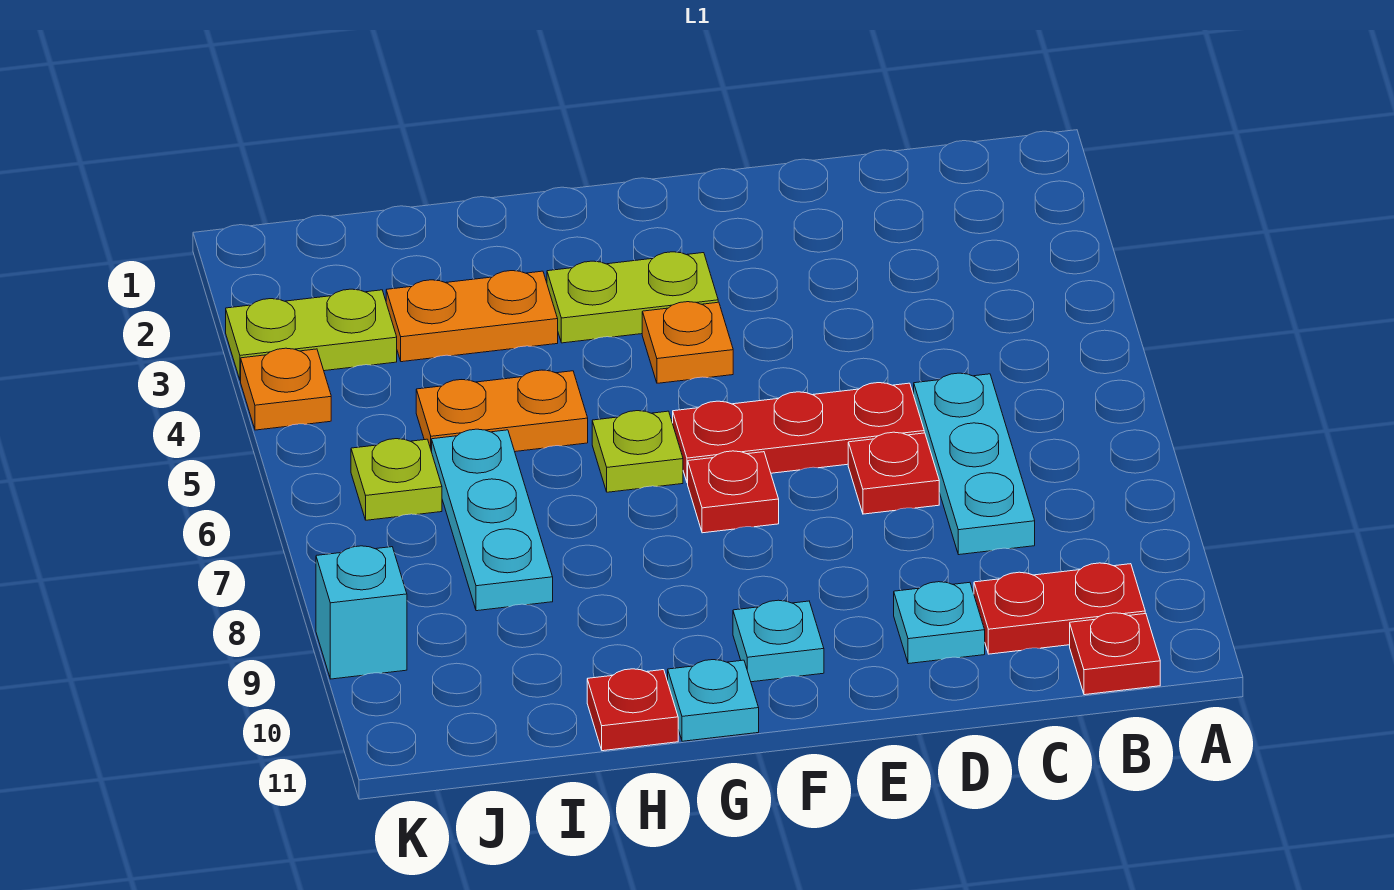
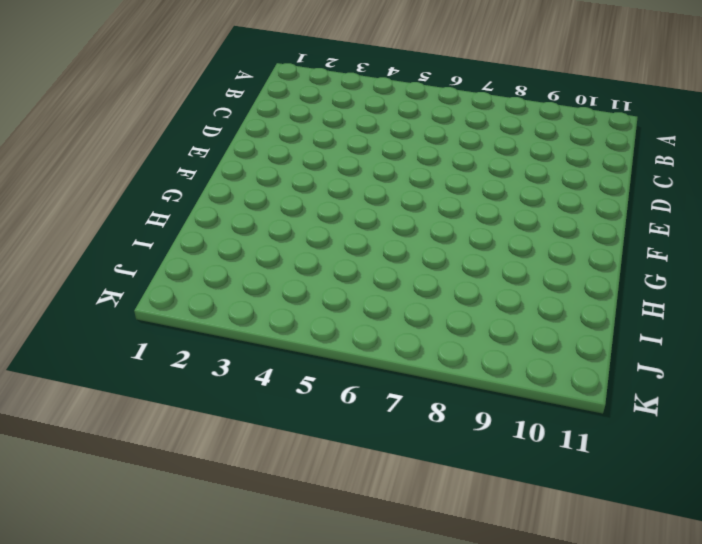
none -> red plate B10:C10 level 1
none -> red plate B11 level 1
none -> cyan plate C6:C8 level 1

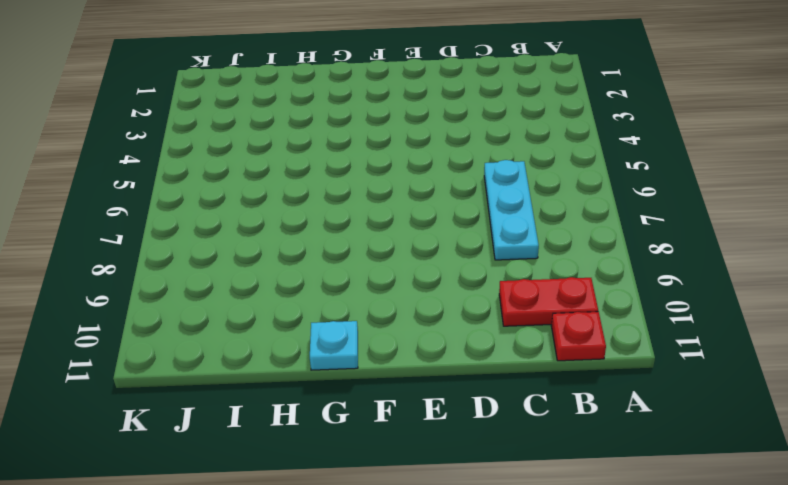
none -> red plate D6:F6 level 1
none -> red plate D7 level 1
none -> cyan plate D10 level 1

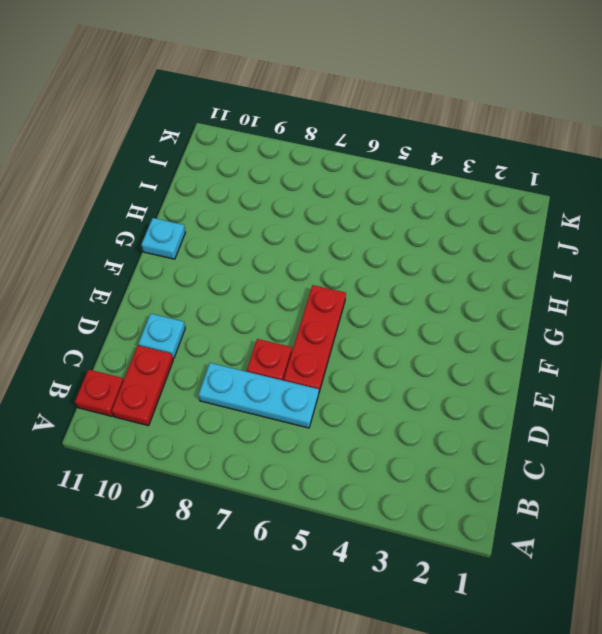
none -> lime plate F3:G3 level 1
none -> orange plate F4 level 1
none -> red plate F7 level 1

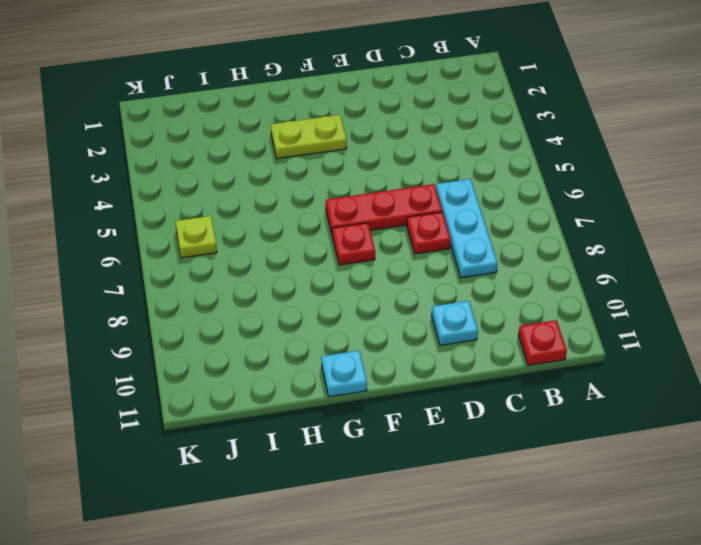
none -> red plate B10:C10 level 1
none -> orange plate F4 level 1
none -> cyan plate F10 level 1

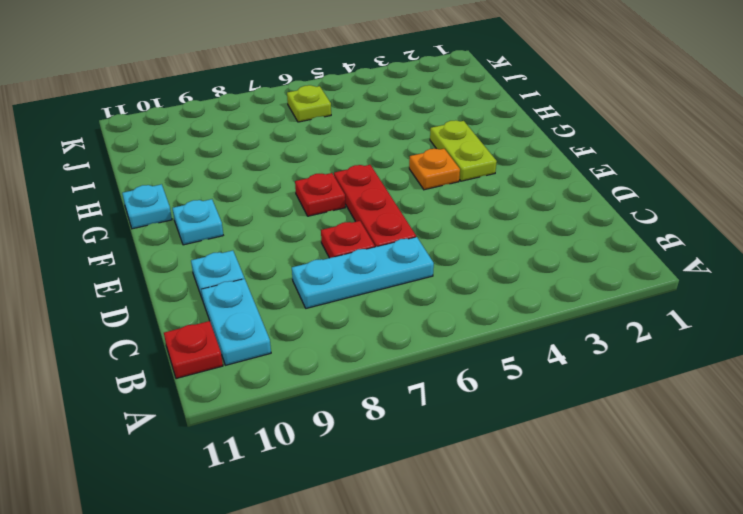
cyan plate B10:C10 level 1 -> red plate B10:C10 level 1
none -> lime plate G6 level 1
none -> orange plate H3:I3 level 1
none -> orange plate H5:I5 level 1

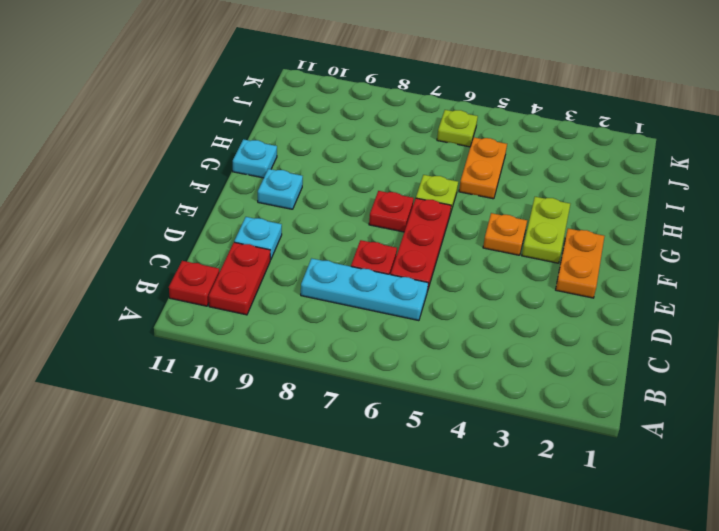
orange plate E2:F2 level 1 -> orange plate H3:I3 level 1
none -> red plate H11 level 1
none -> cyan plate I6:I8 level 1
none -> lime plate J3:K3 level 1

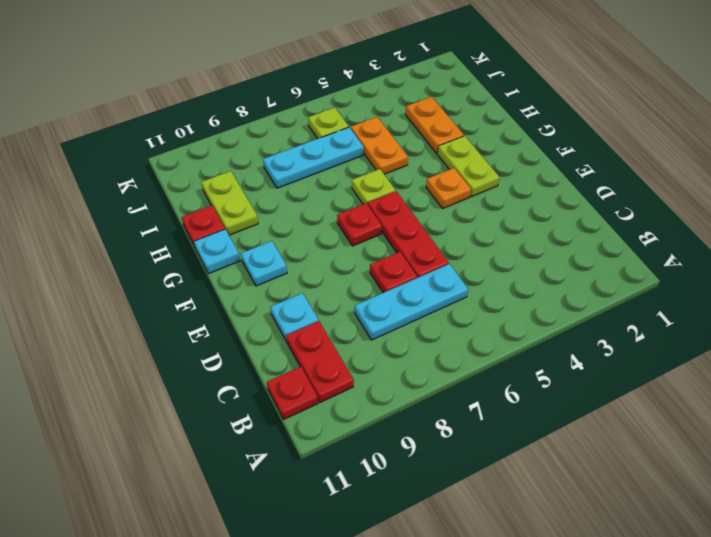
lime plate H10:I10 level 1 -> lime plate J3:K3 level 1
none -> orange plate K4 level 1
none -> cyan brick K9 level 1

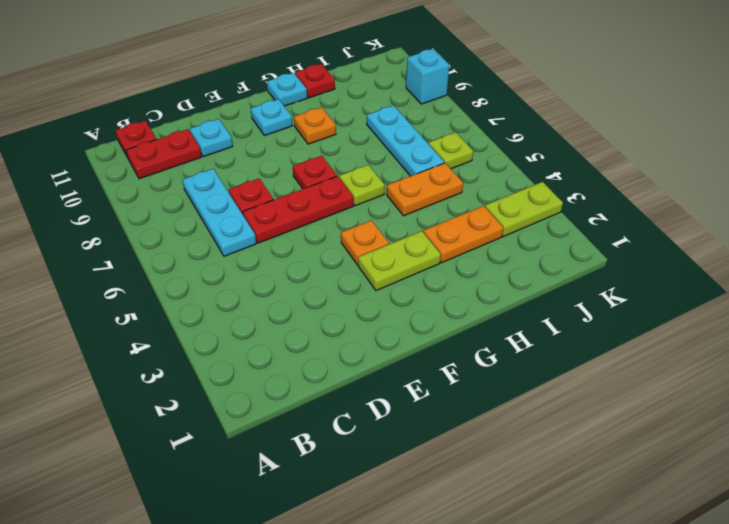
orange plate G9 level 1 -> orange plate K4 level 1

